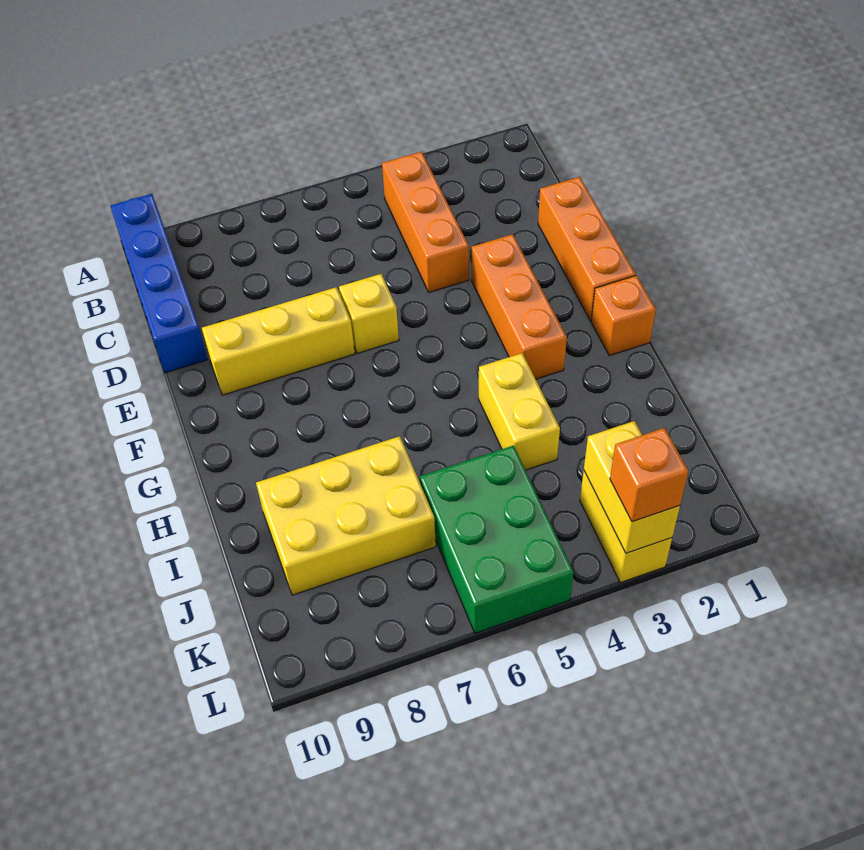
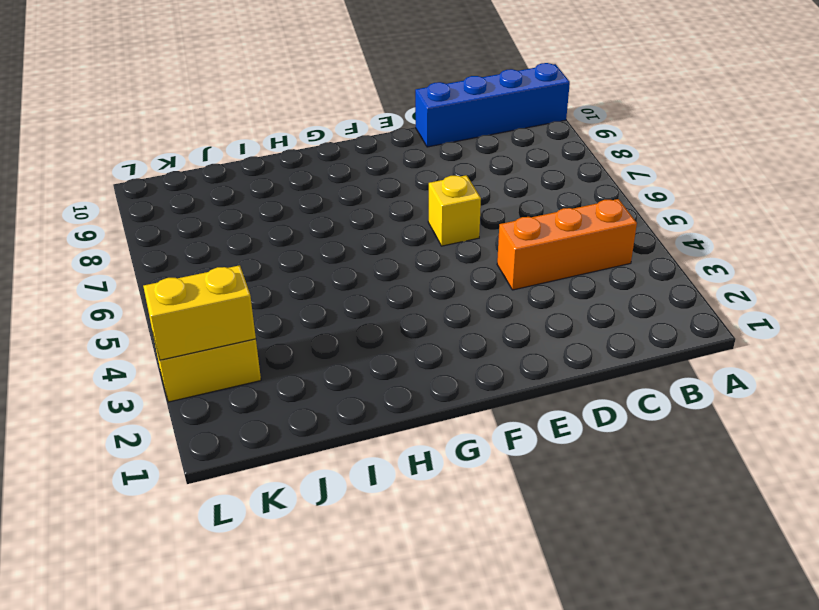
none -> orange brick D1:F1 level 1
none -> orange brick E3:G3 level 1
none -> yellow brick E7:E9 level 1

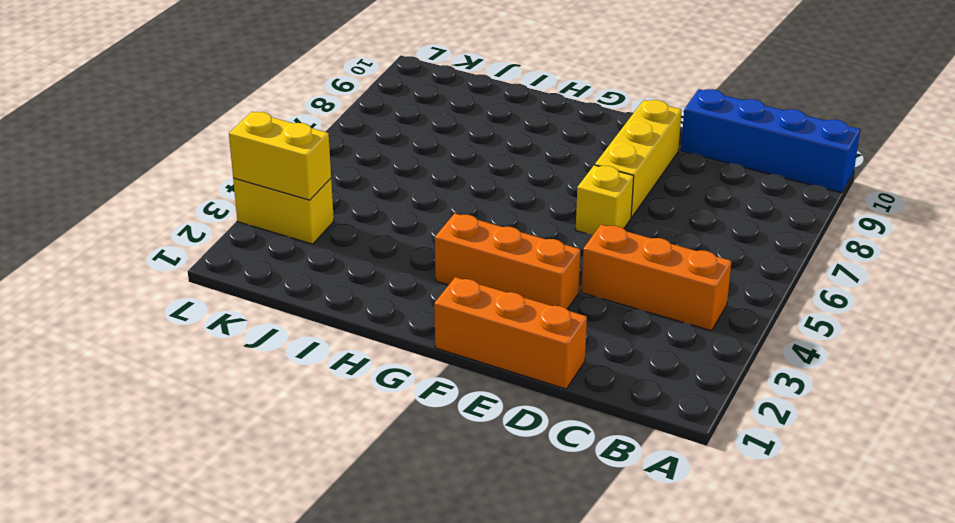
none -> orange brick G1 level 1
none -> yellow brick H4:I4 level 1
none -> yellow brick I7:J9 level 1

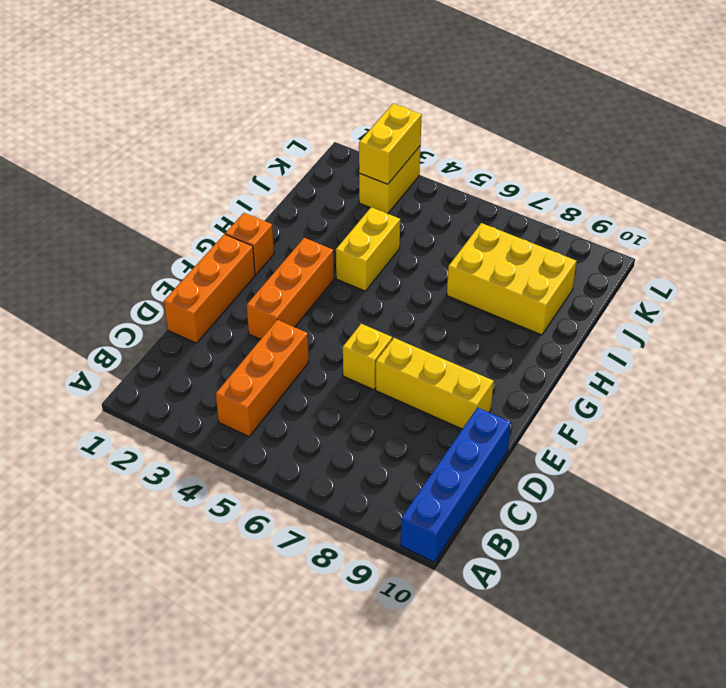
none -> green brick J5:L6 level 1
none -> orange brick L3 level 3

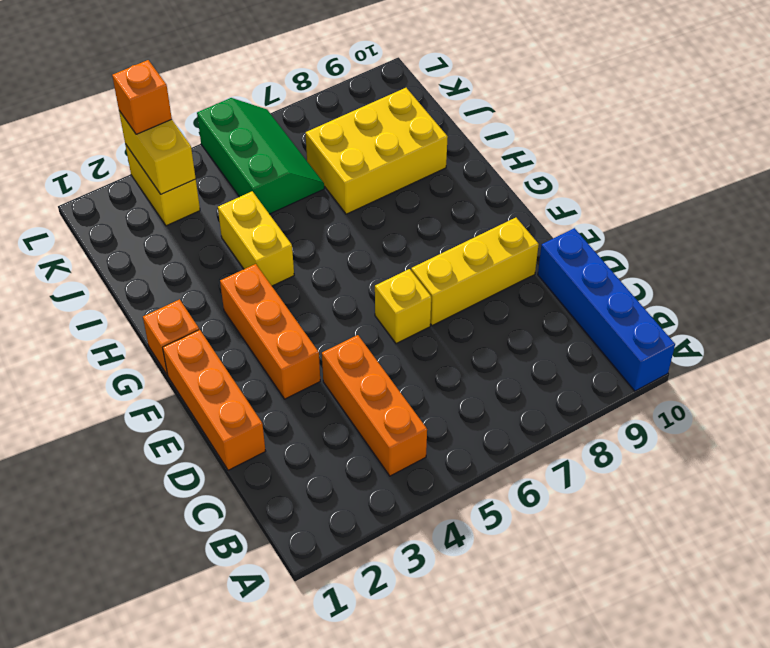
green slope J5:L6 level 1 top 5 -> green brick J5:L6 level 1

